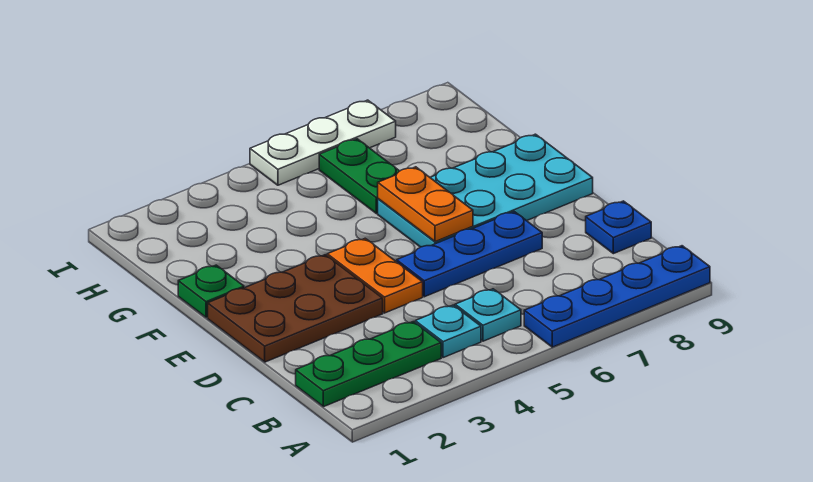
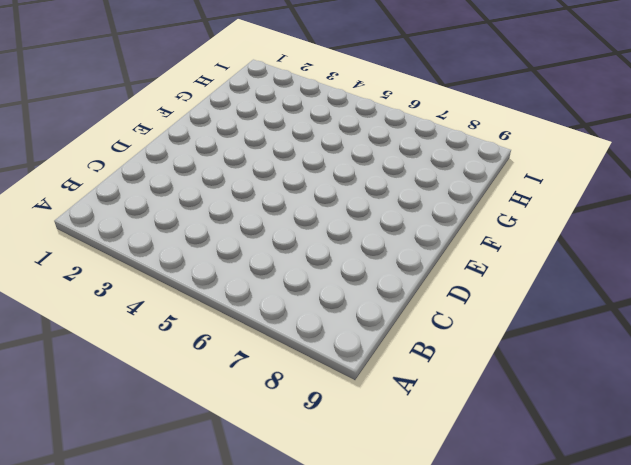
none -> blue plate A6:A9 level 1
none -> green plate B1:B3 level 1
none -> cyan plate B4 level 1

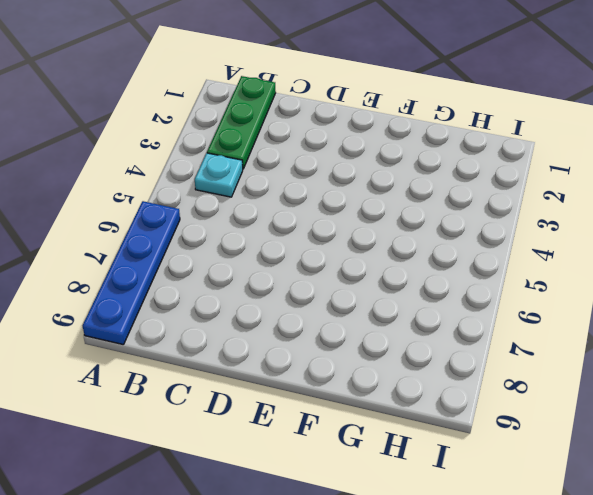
none -> cyan plate B5 level 1
none -> blue plate C9 level 1
none -> brown plate D1:E3 level 1

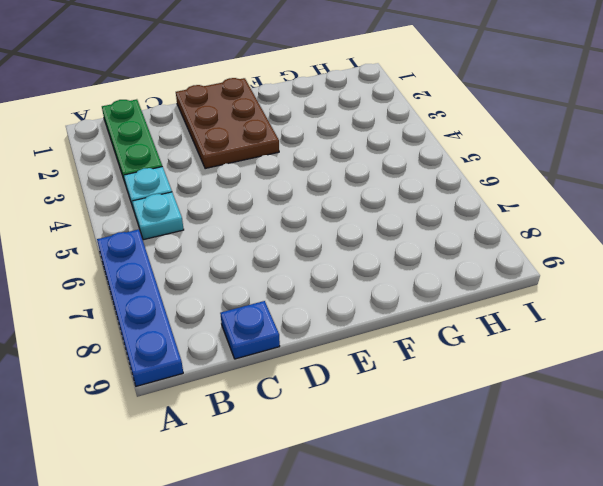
none -> orange plate D4:E4 level 1
none -> blue plate D5:D7 level 1
none -> cyan plate E6:F9 level 1

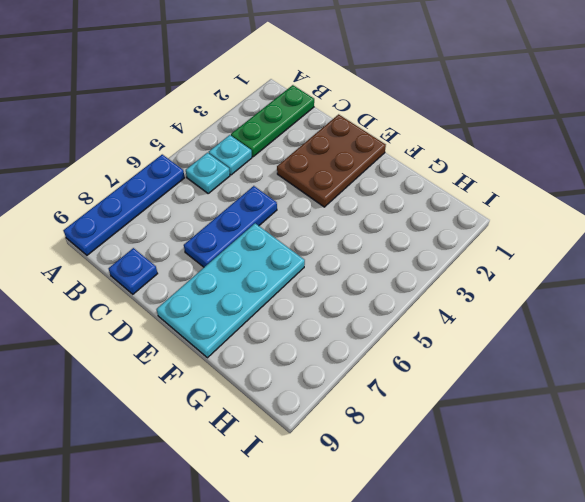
none -> orange plate D4:E4 level 1
none -> green plate F1 level 1
none -> green plate G6:H6 level 1

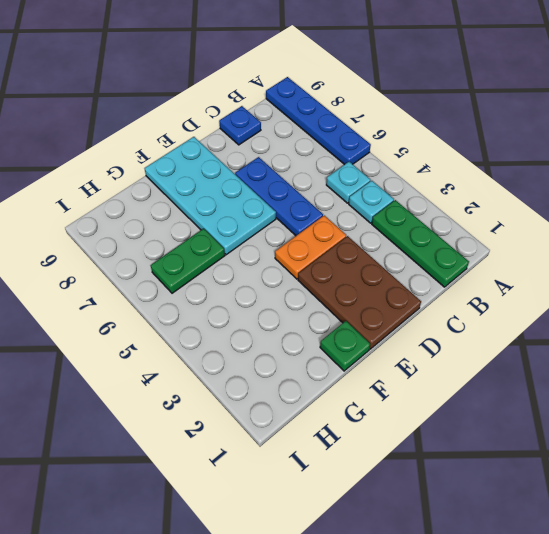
none -> white plate I5:I7 level 1
none -> orange plate E6:F6 level 2

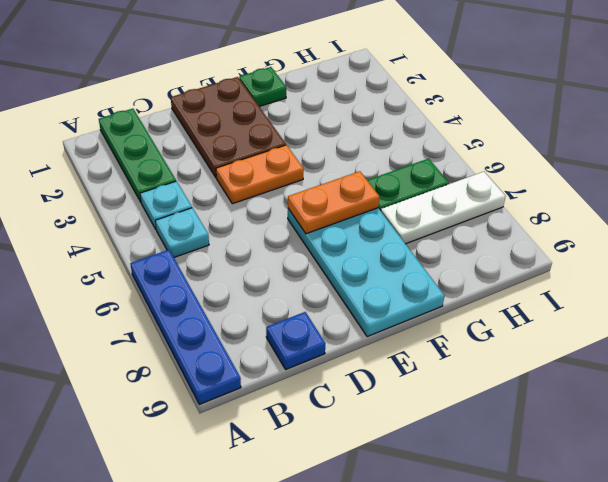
white plate G7:I7 level 1 -> white plate I5:I7 level 1
none -> blue plate D5:D7 level 1

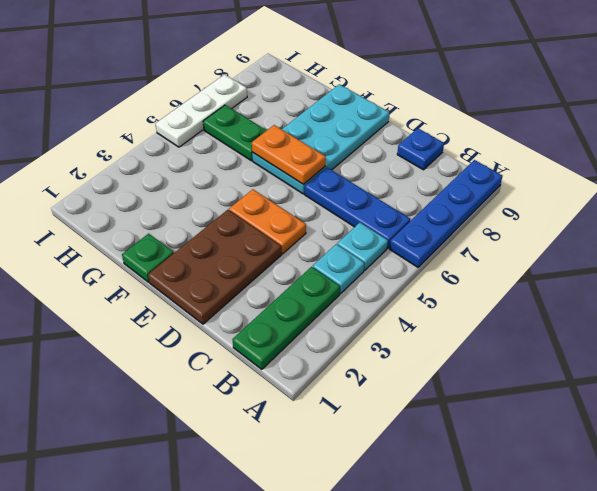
blue plate B6:D6 level 1 -> blue plate D5:D7 level 1

